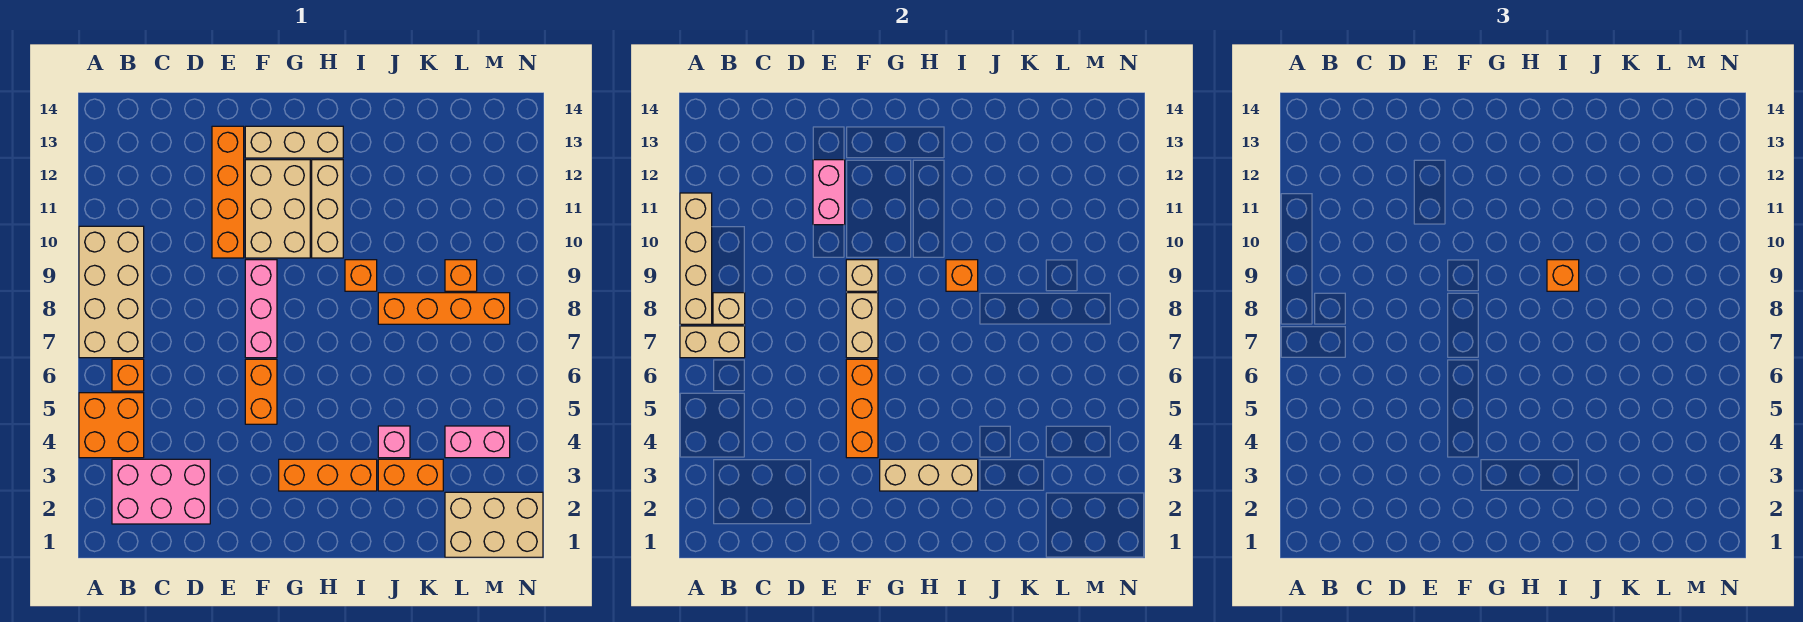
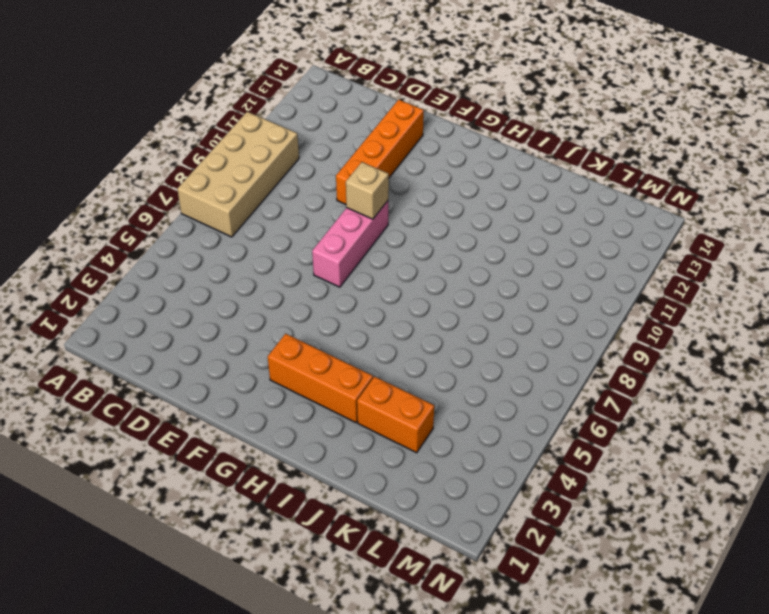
none -> orange brick A4:B5 level 1
none -> pink brick B2:D3 level 1
none -> orange brick B6 level 1

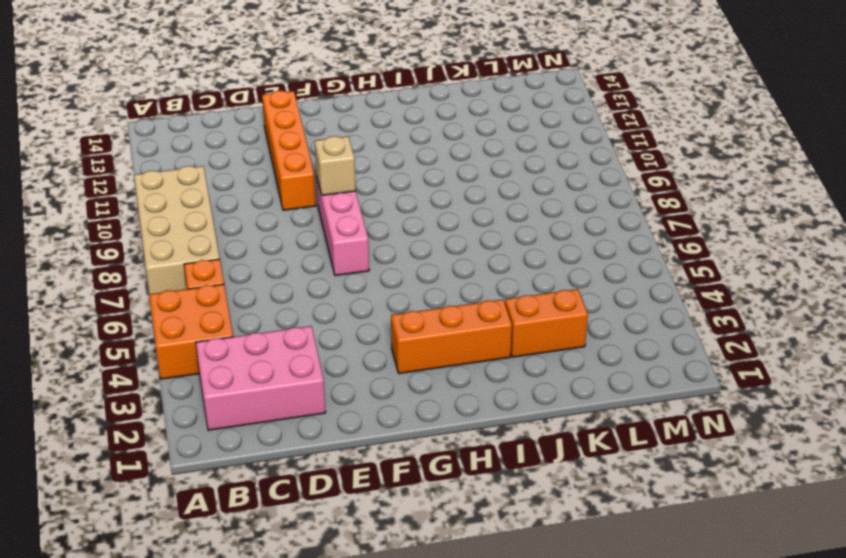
none -> orange brick F5:F6 level 1
none -> tan brick F10:G12 level 1
none -> tan brick F13:H13 level 1

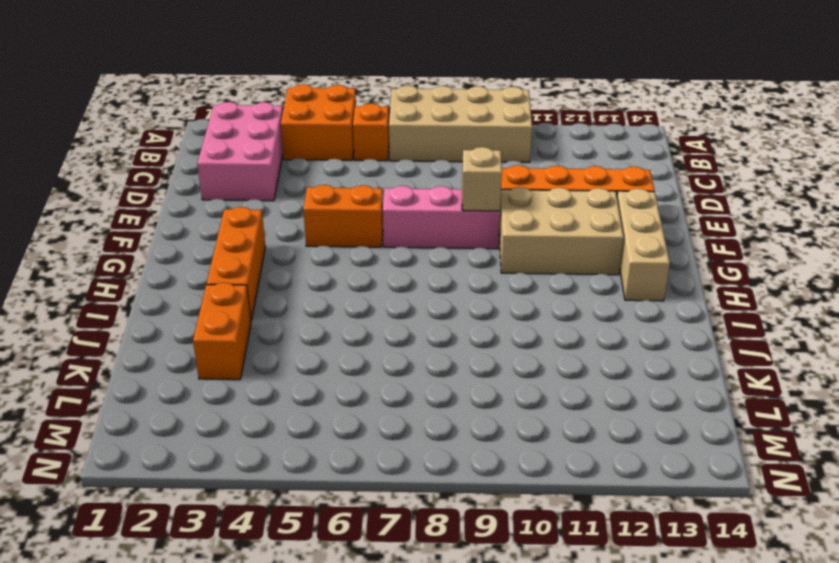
none -> tan brick H10:H12 level 1
none -> orange brick I9 level 1
none -> pink brick J4 level 1

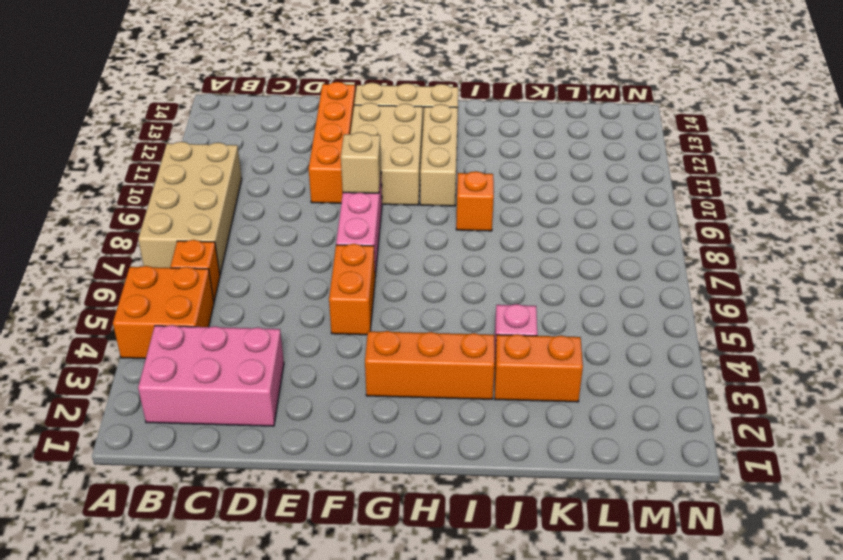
none -> orange brick J8:M8 level 1
none -> tan brick L1:N2 level 1
none -> pink brick L4:M4 level 1

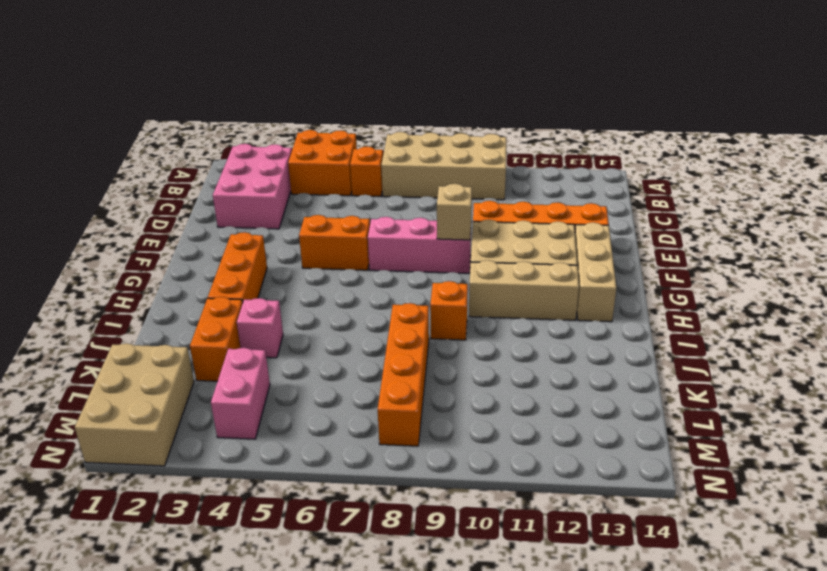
none -> orange brick L9 level 1
none -> tan brick A7:B7 level 2
none -> tan brick A8:A11 level 2

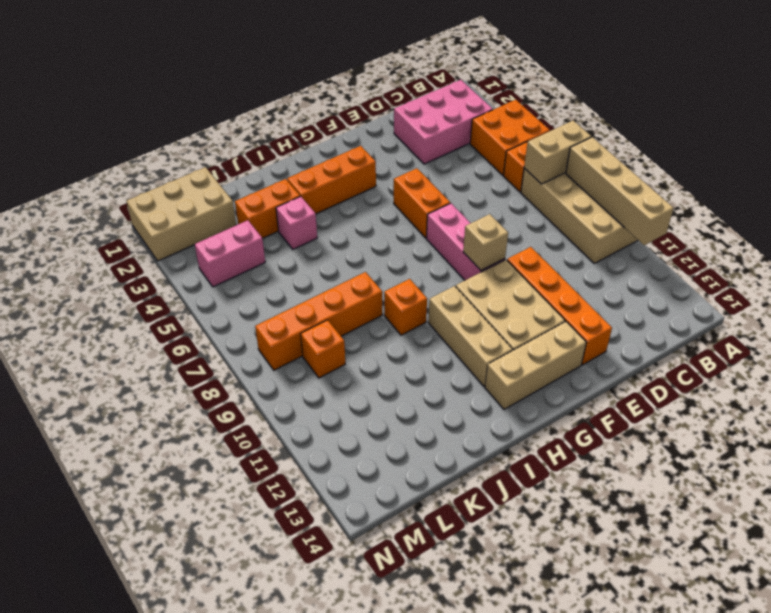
none -> tan brick B8 level 2
none -> pink brick E11:E12 level 2
none -> orange brick F4:F6 level 2

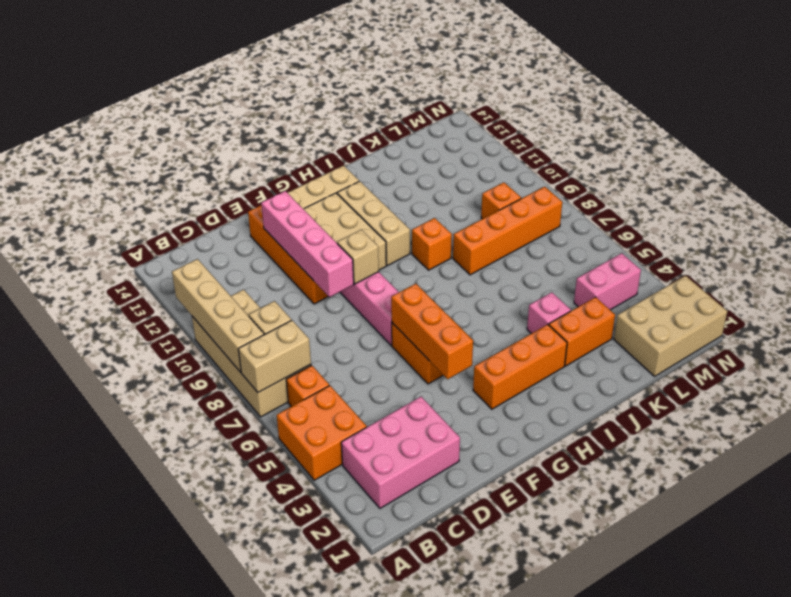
pink brick E9:E12 level 2 -> pink brick E11:E12 level 2
none -> tan brick F7:F8 level 2
none -> tan brick G3:I3 level 2
none -> orange brick I9 level 2

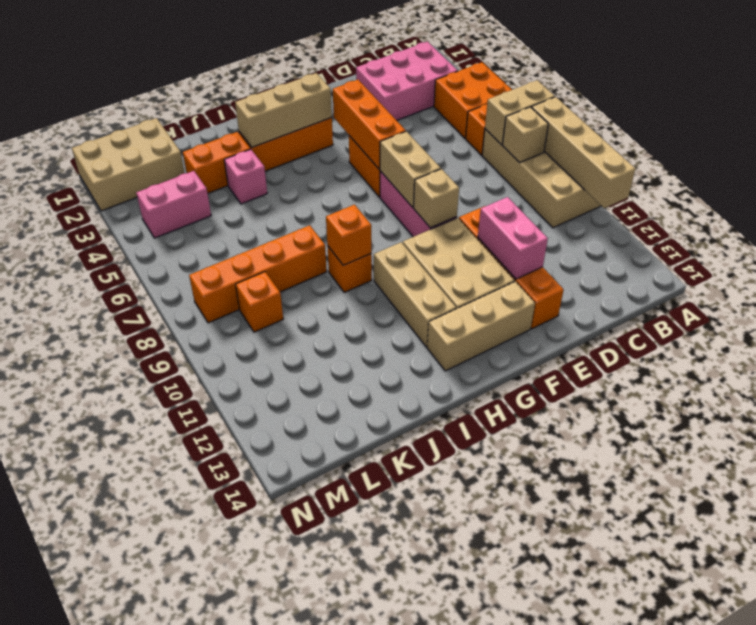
none -> orange brick I9 level 3

